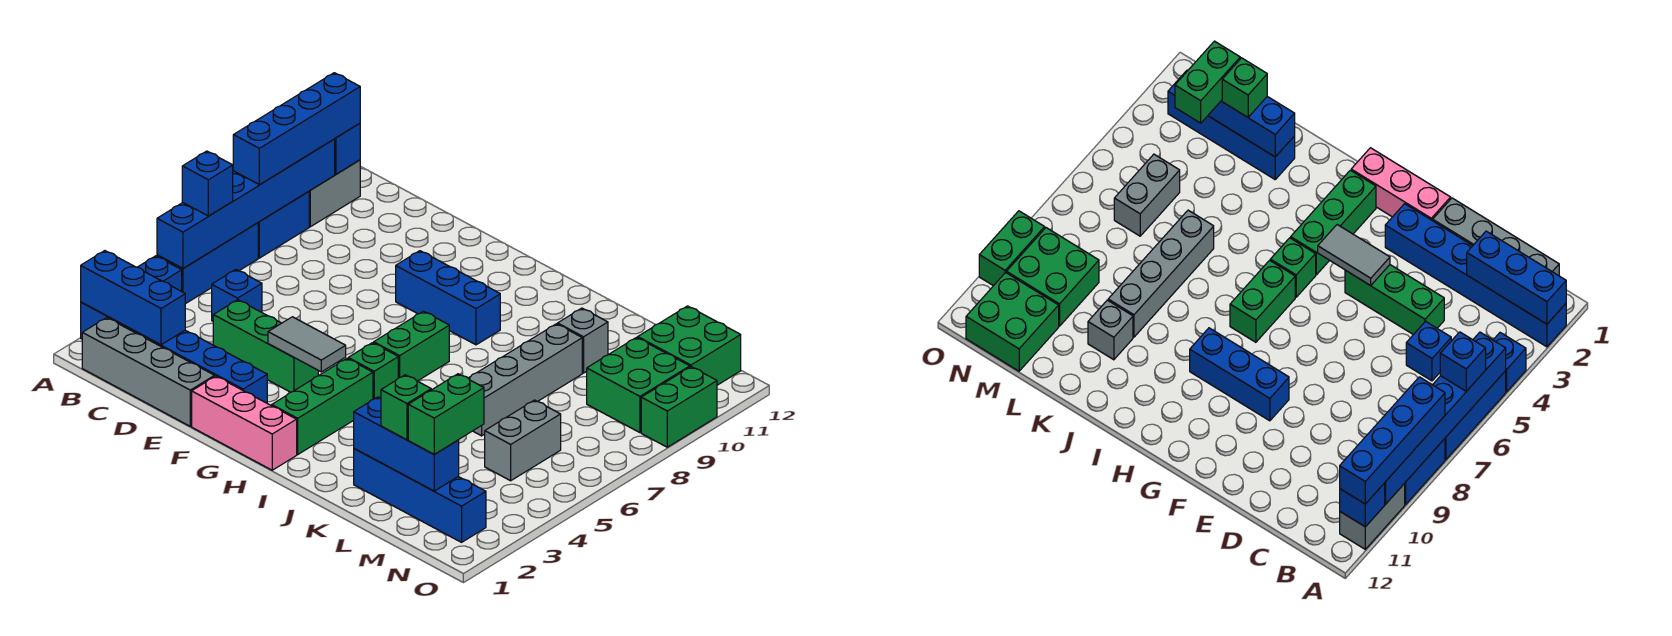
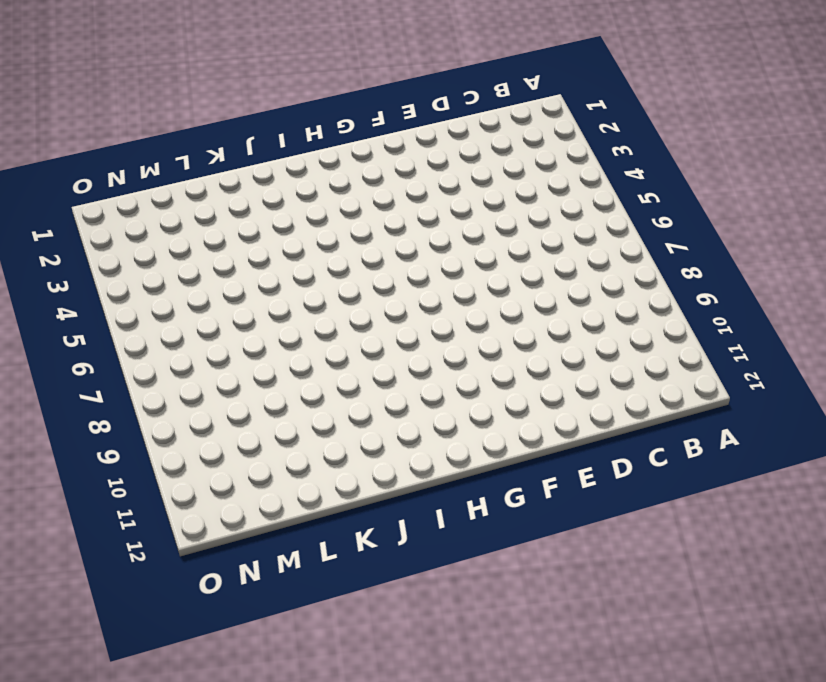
none -> blue brick A2:F2 level 1
none -> blue brick A4 level 1
none -> blue brick A5:A7 level 1

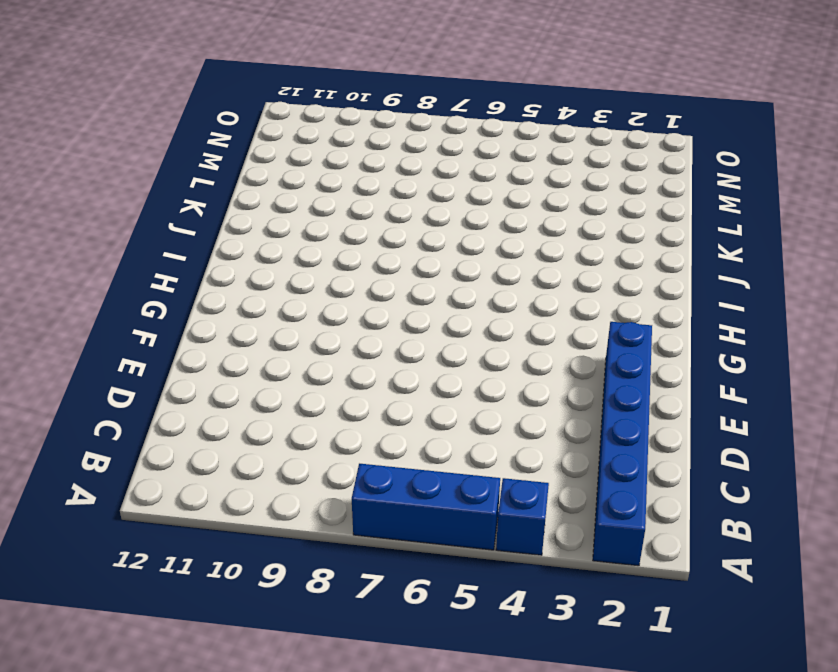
none -> blue brick A8:A9 level 1
none -> grey brick A10:A11 level 1
none -> grey brick B1:E1 level 1

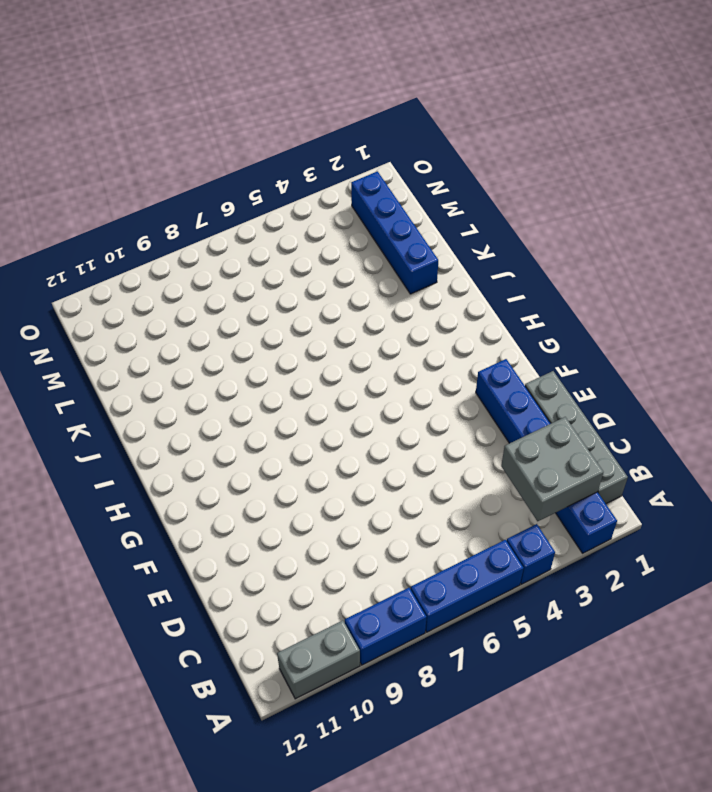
grey brick B2:C3 level 2 -> blue brick A2:C2 level 2
none -> blue brick C5 level 1
none -> green brick D4:F4 level 1
none -> pink brick F1:H1 level 1

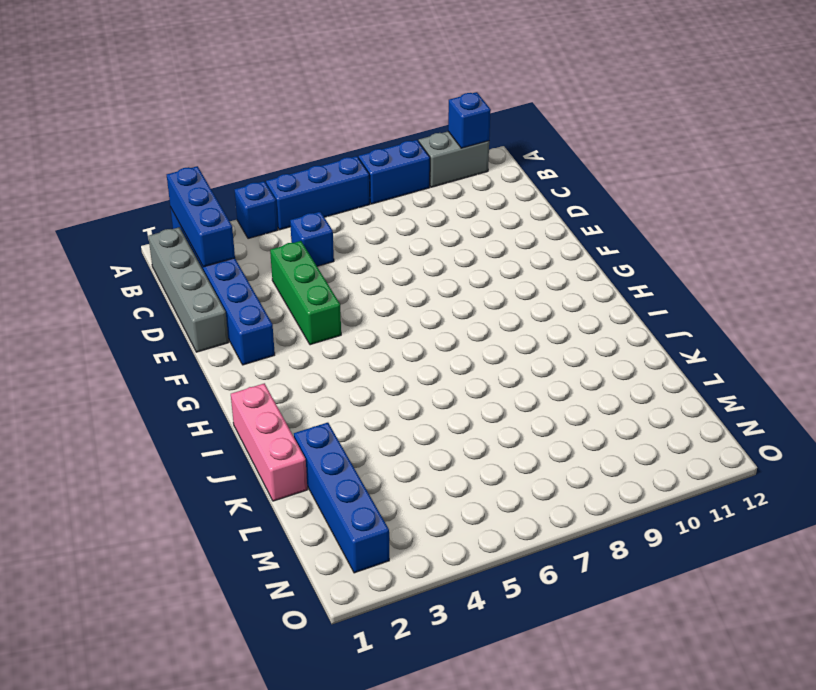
pink brick I1:K1 level 1 -> pink brick F1:H1 level 1
none -> blue brick F9:H9 level 1
none -> green brick H2:H4 level 1
none -> green brick H5 level 1

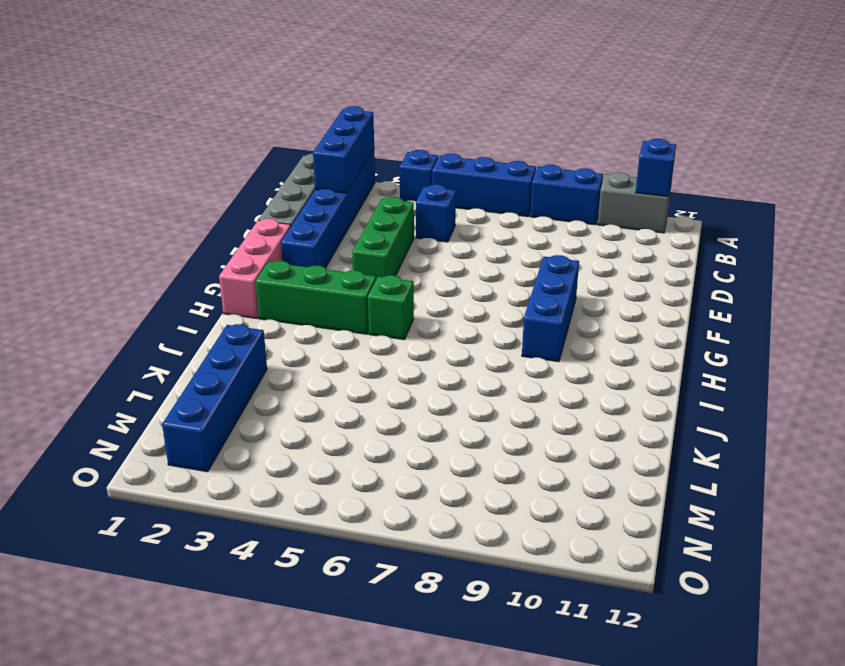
none -> green brick H6:H7 level 1
none -> grey brick K6:K9 level 1
none -> grey brick K10 level 1

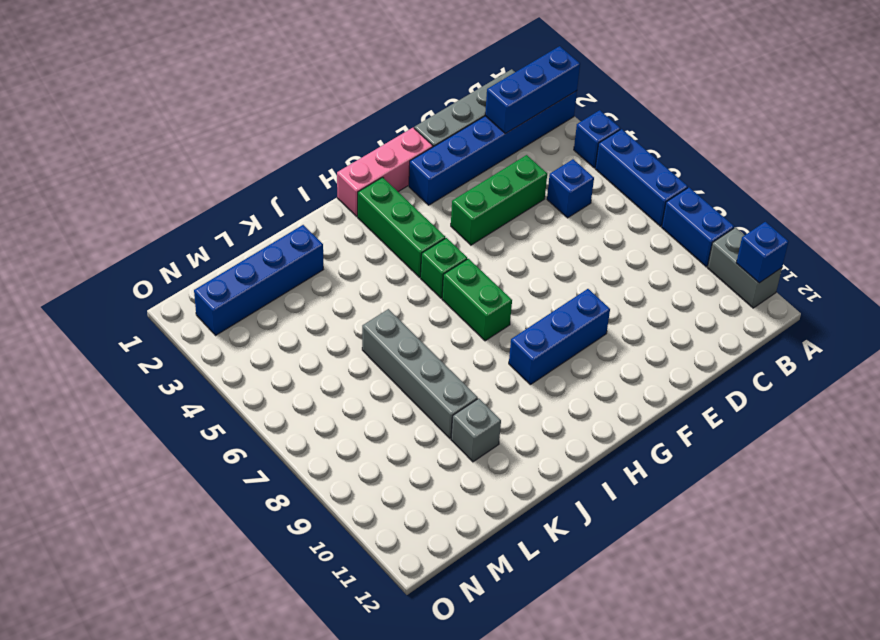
none -> grey brick M5:M6 level 1
none -> green brick M9:N10 level 1
none -> green brick M11:N12 level 1

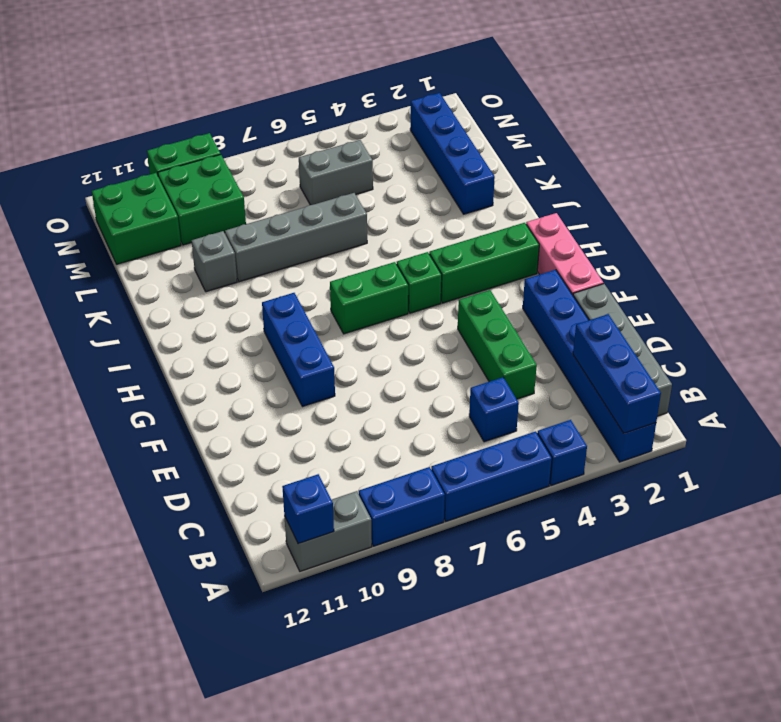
none -> blue brick A5:A10 level 2
none -> grey tile F4:G4 level 2
none -> blue brick K2:M2 level 2

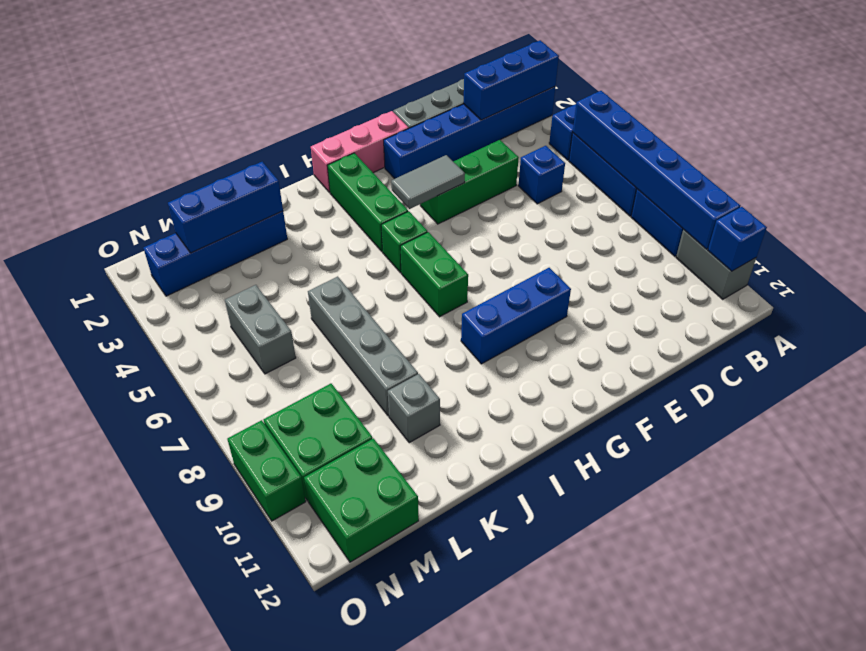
none -> blue brick A6 level 3
none -> blue brick A8:A11 level 3
none -> green brick L2 level 3

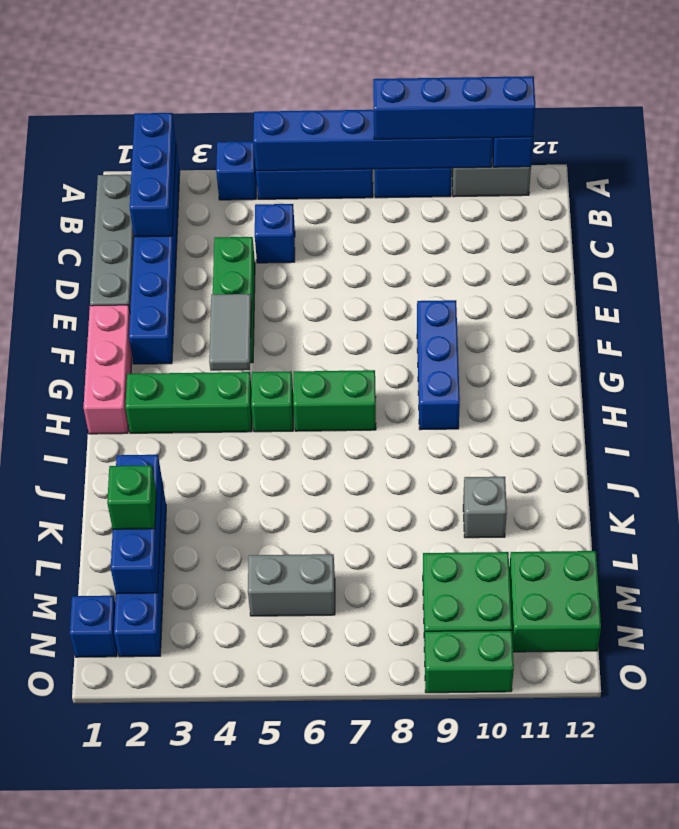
blue brick N1 level 1 -> blue brick A6 level 3
none -> grey brick K6:K9 level 1
none -> green brick M2:M3 level 3

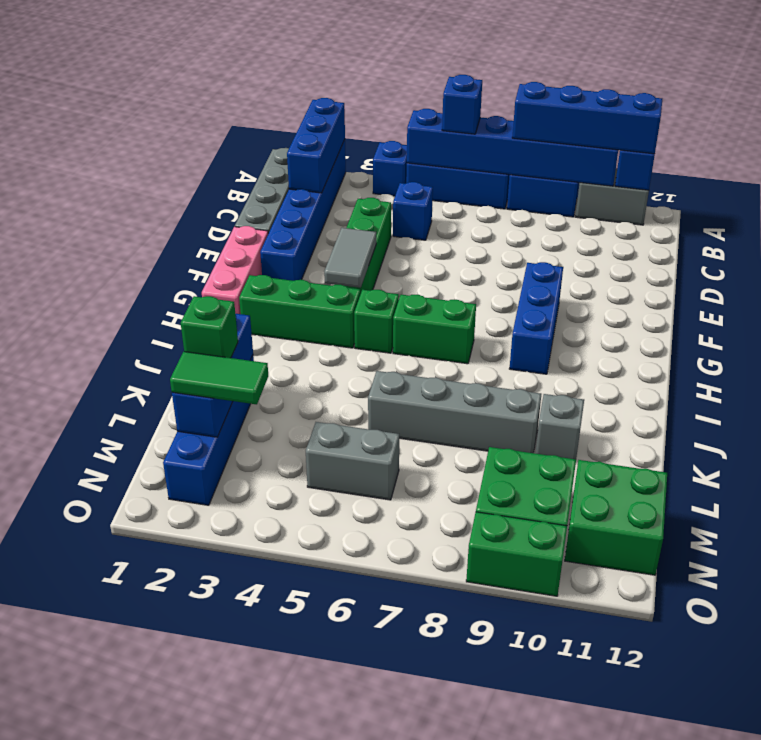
green tile M2:M3 level 3 -> green brick M2:M3 level 3

